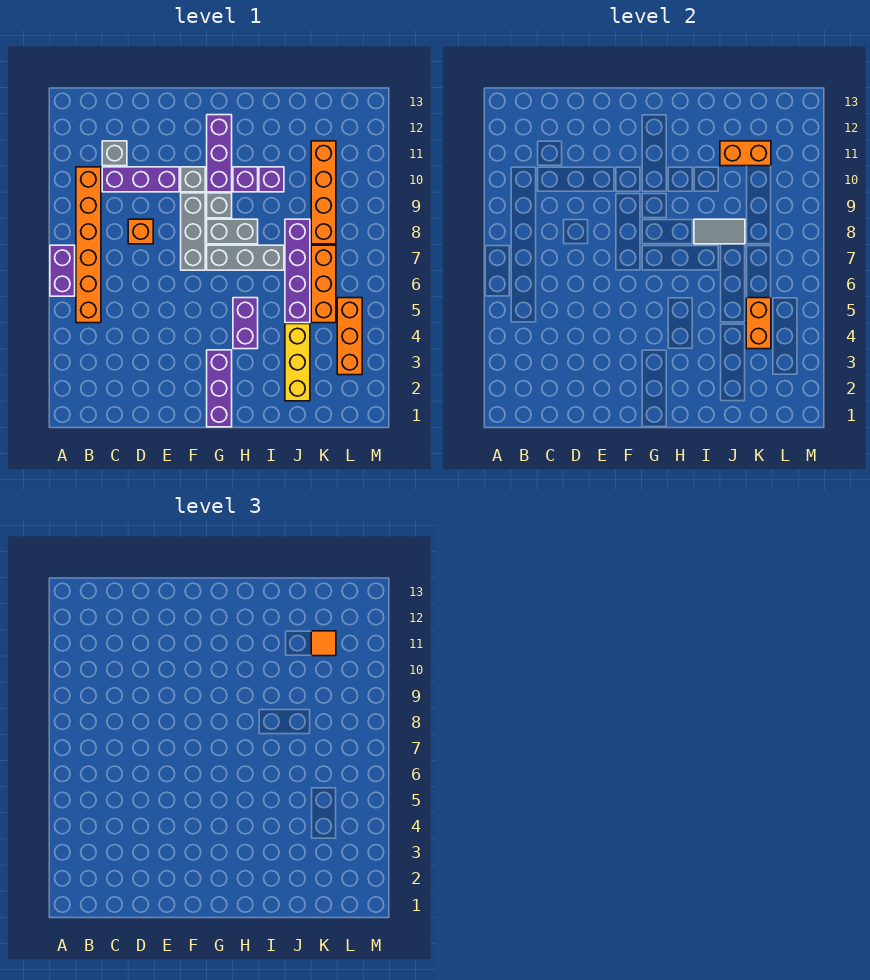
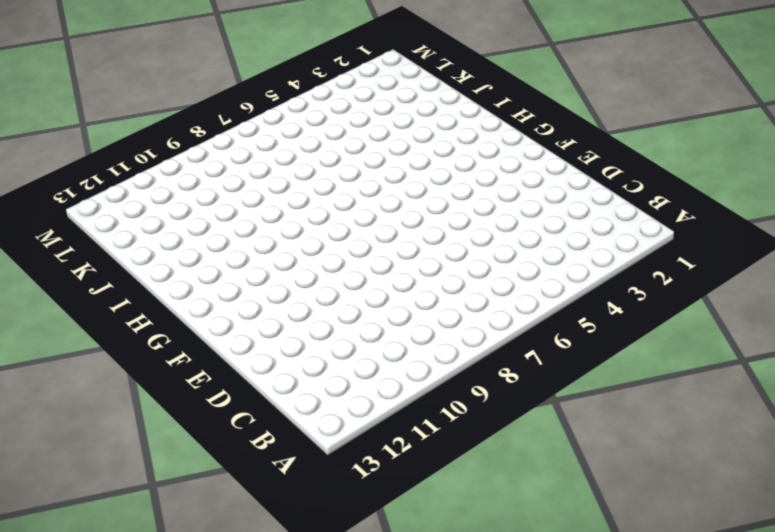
none -> purple brick A6:A7 level 1
none -> orange brick B5:B10 level 1
none -> purple brick C10:E10 level 1

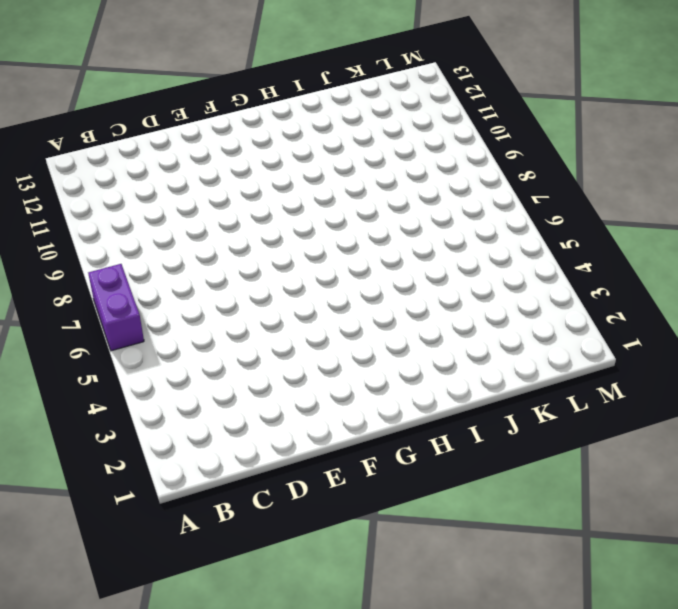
none -> orange brick B5:B10 level 1
none -> purple brick C10:E10 level 1
none -> grey brick C11 level 1

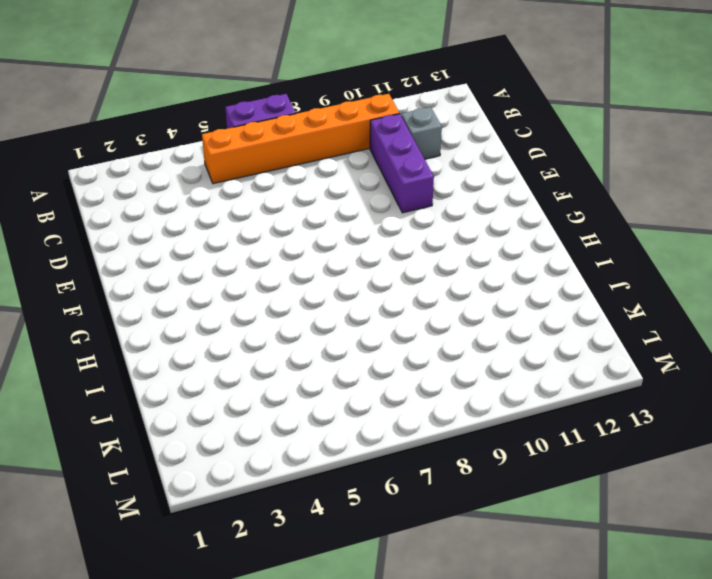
none -> orange brick D8 level 1
none -> grey brick F7:F9 level 1
none -> grey brick F10 level 1

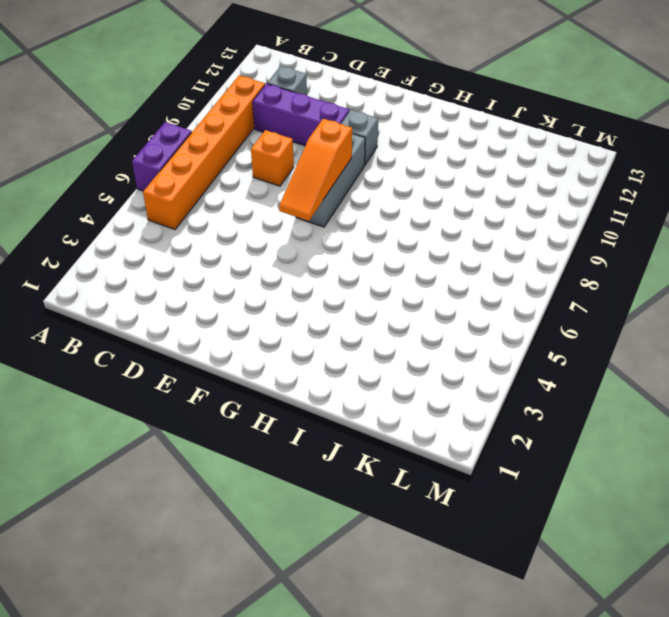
orange slope F6:F8 level 2 top 8 -> none
none -> purple brick G1:G3 level 1
none -> grey brick G7:I7 level 1
none -> grey brick G8:H8 level 1

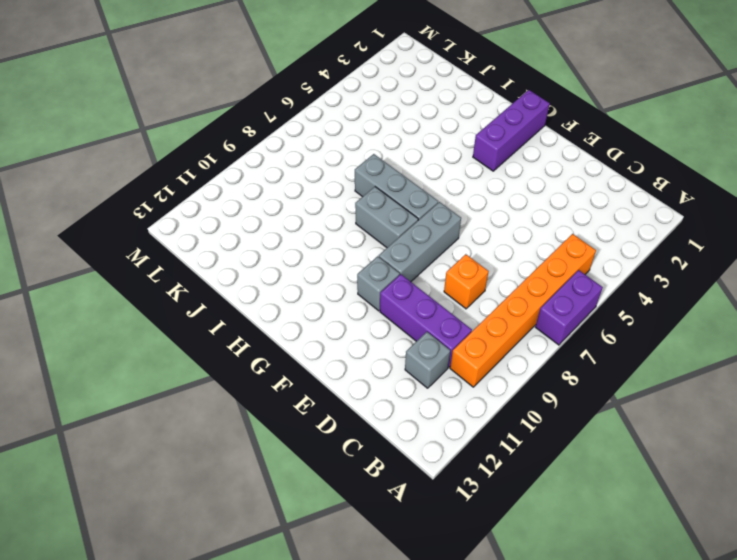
none -> grey brick G9 level 1
none -> purple brick G10:G12 level 1
none -> purple brick H4:H5 level 1

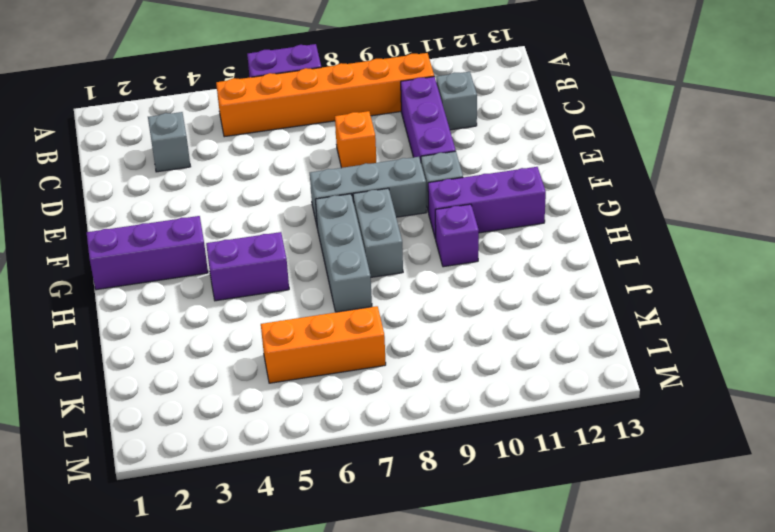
grey brick C3 level 1 -> grey brick G9 level 1
none -> purple brick I10 level 1
none -> yellow brick J2:J4 level 1
none -> purple brick J5:J8 level 1

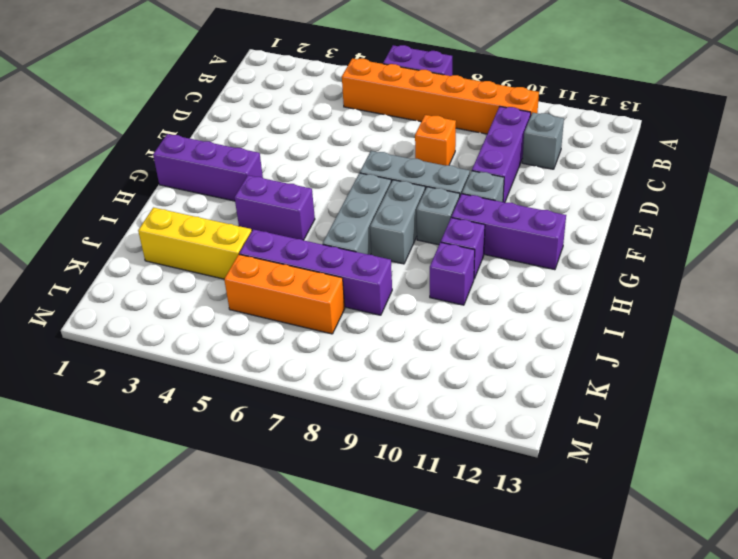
none -> orange brick K8:K11 level 1
none -> orange brick L3:L5 level 1
none -> grey tile I8:J8 level 2

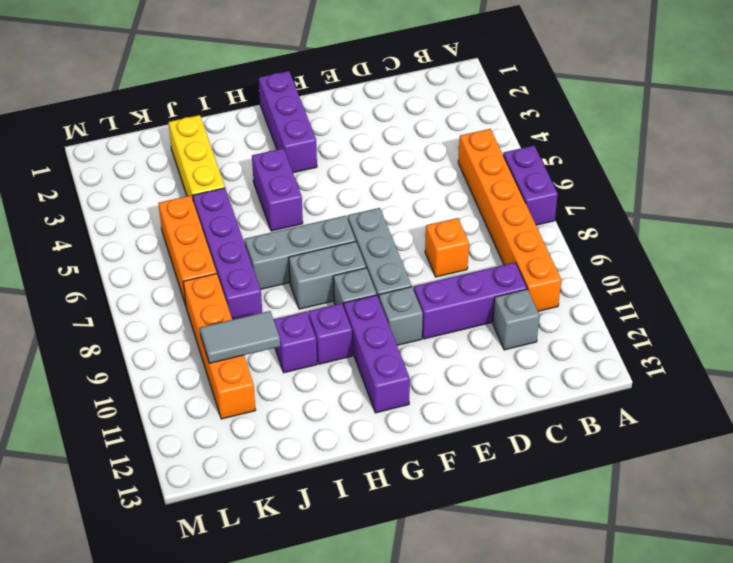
grey tile J10:K10 level 2 -> grey tile I8:J8 level 2
none -> orange brick L3:L5 level 1
none -> orange brick J11:K11 level 2
none -> orange brick K4:K5 level 2

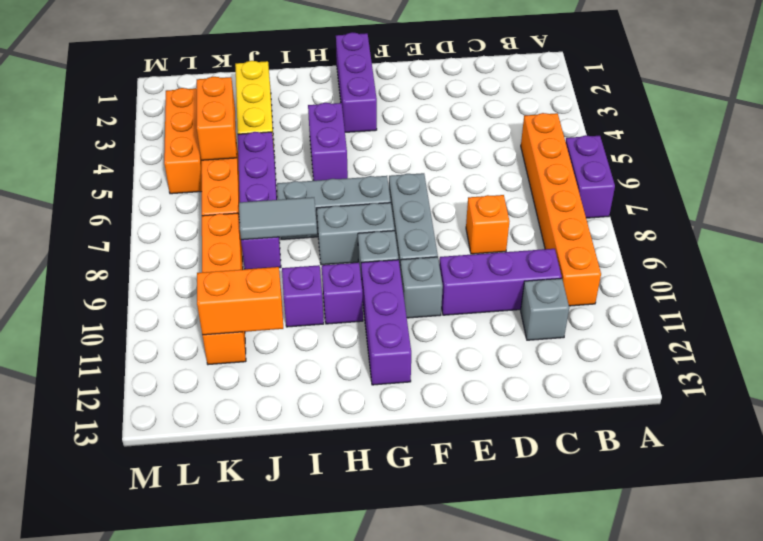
none -> orange tile K11 level 3

